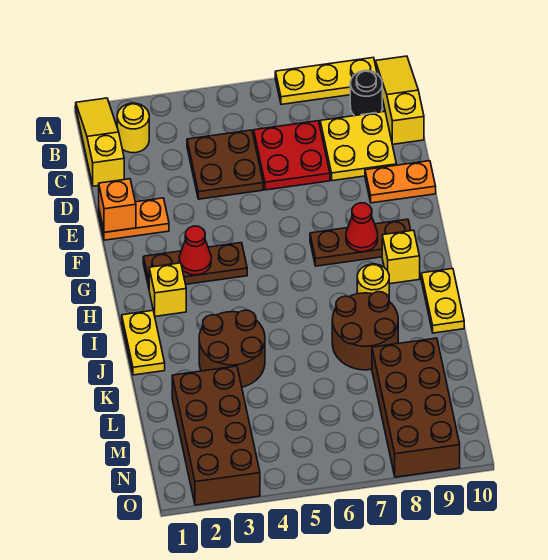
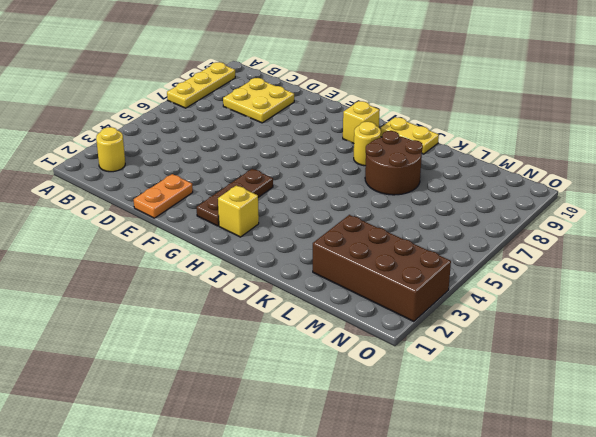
none -> yellow slope A1:C1 level 1 top C
none -> yellow slope A10:C10 level 1 top C
none -> black round brick B9 level 1

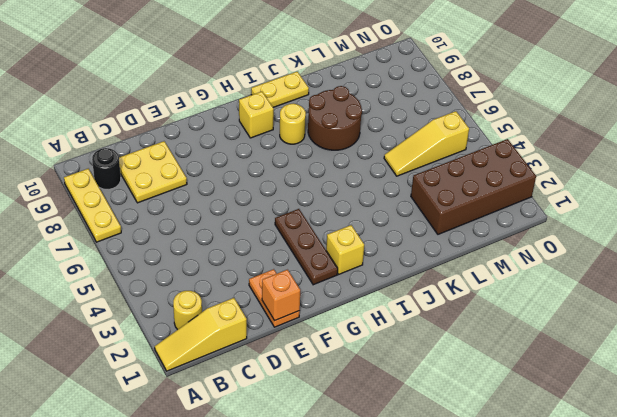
yellow slope L5:N5 level 1 top N -> yellow slope A10:C10 level 1 top C
none -> brown plate C4:D5 level 1
none -> red plate C6:D7 level 1
none -> orange plate E9:E10 level 1

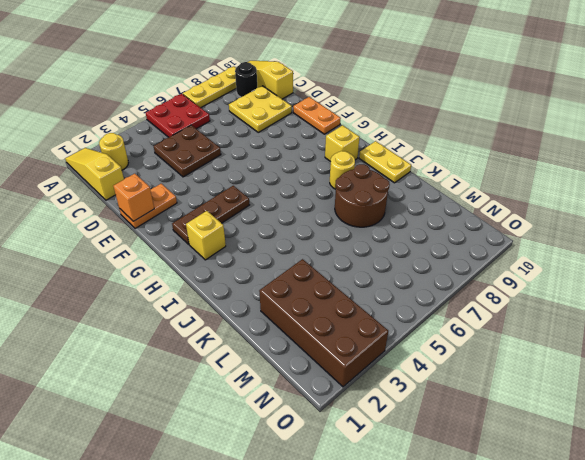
red plate A5:B6 level 1 -> red plate C6:D7 level 1
orange plate E10:F10 level 1 -> orange plate E9:E10 level 1
none -> brown plate G7:G9 level 1
none -> yellow plate I1:J1 level 1
none -> brown round brick J3:K4 level 1

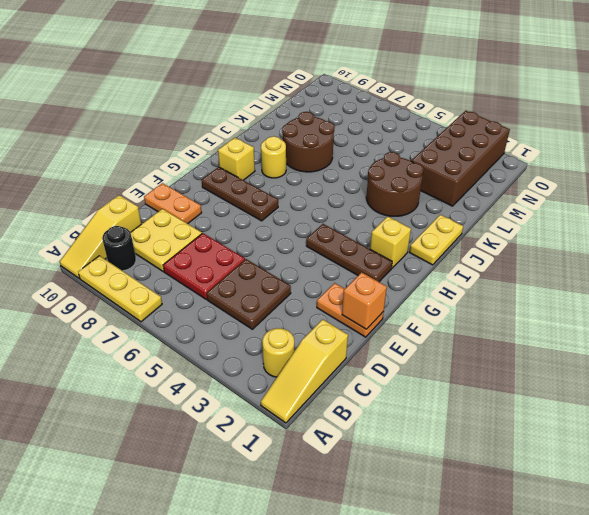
none -> yellow plate I10:J10 level 1
none -> brown brick L8:O9 level 1
none -> red cone G3 level 2

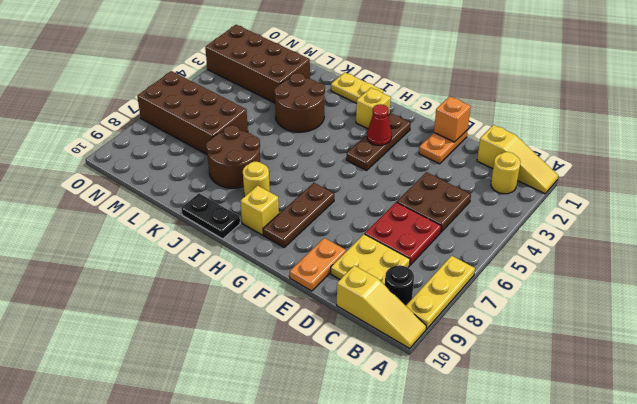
black plate I10:J10 level 1 -> yellow plate I10:J10 level 1
brown brick L6:O7 level 1 -> brown brick L8:O9 level 1
none -> red cone G8 level 2

